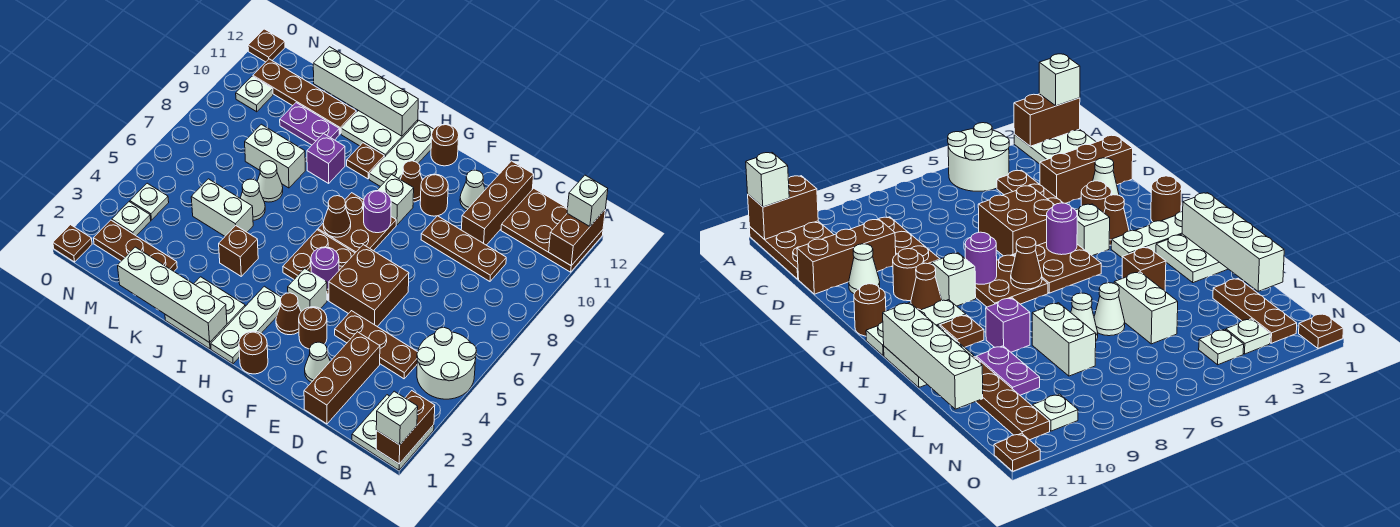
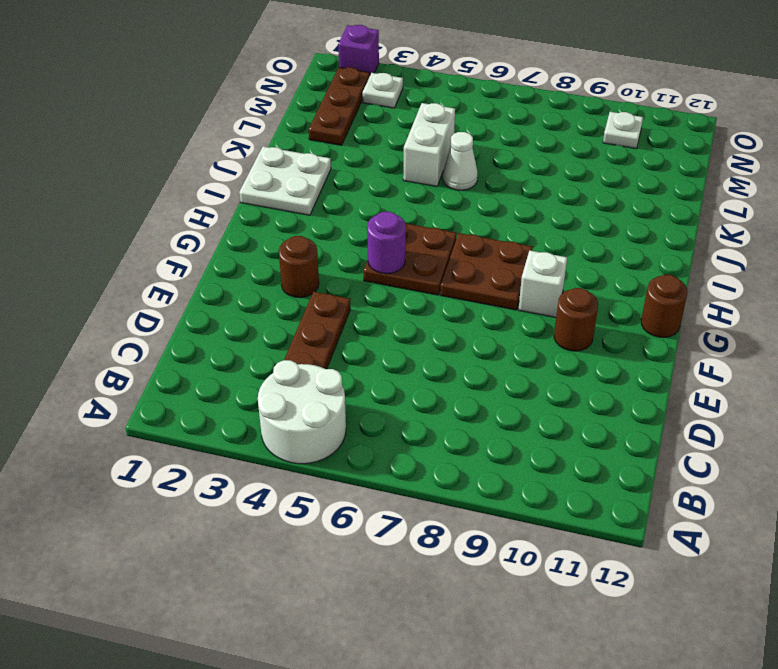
purple brick O2 level 1 -> purple brick J9 level 1
none -> white plate A1:B2 level 1
none -> brown plate A11:C12 level 1
none -> brown plate C9:E9 level 1
none -> brown brick D1:D3 level 1

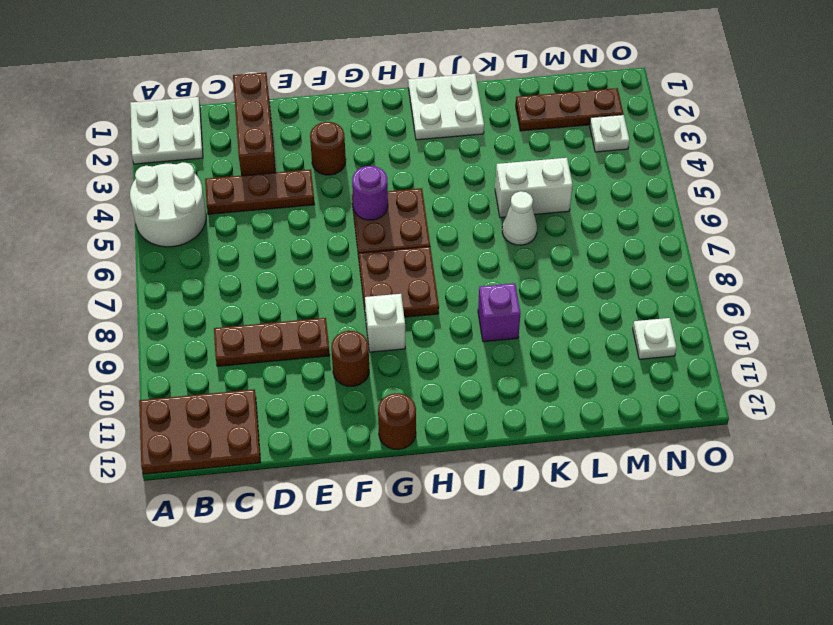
none -> brown brick D10:D12 level 1
none -> white cone E2 level 1
none -> brown brick E5:F6 level 1
none -> white cone E11 level 1

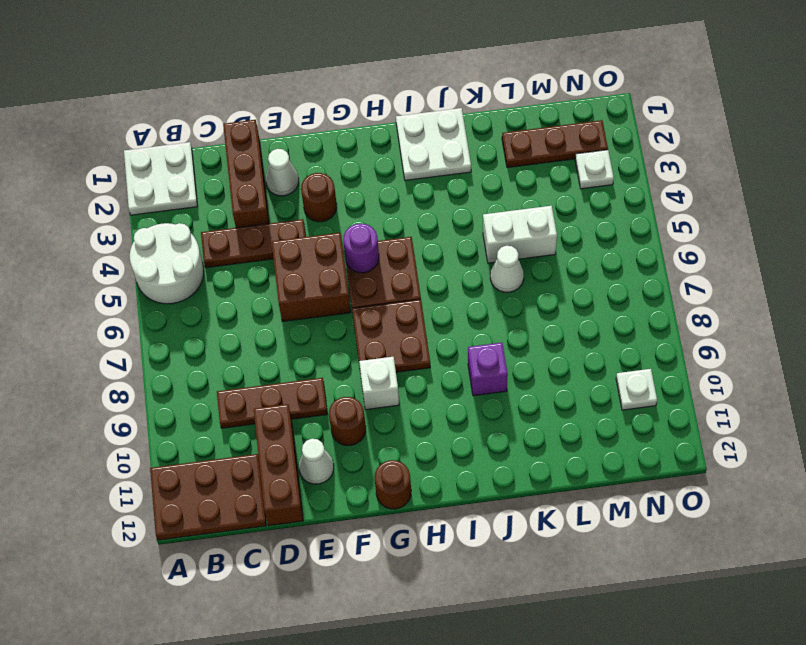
none -> brown round brick G1 level 1
none -> brown cone G3 level 1
none -> white brick G4 level 1
none -> brown cone G10 level 1

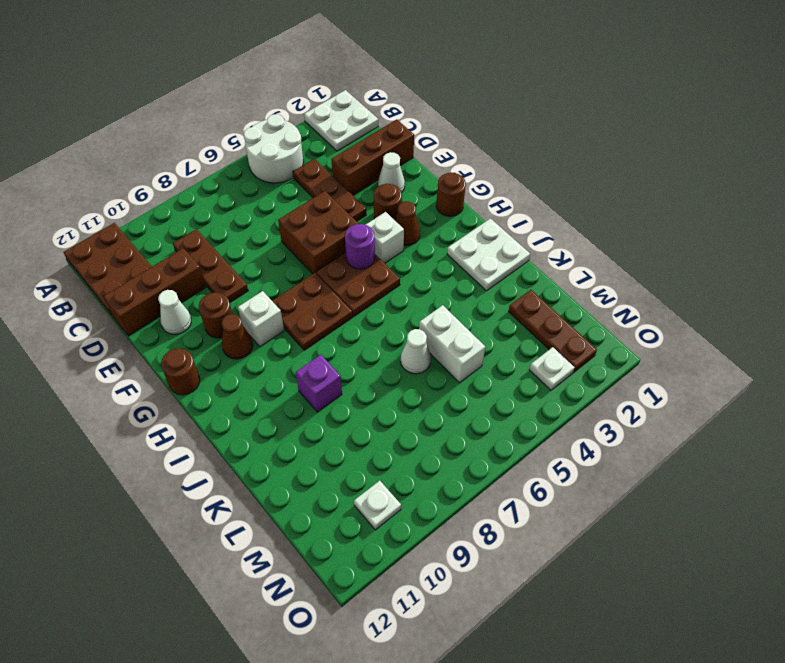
none -> white plate H1:H3 level 1
none -> white plate H10:H12 level 1
none -> brown plate I10 level 1
none -> white plate I11:J12 level 1

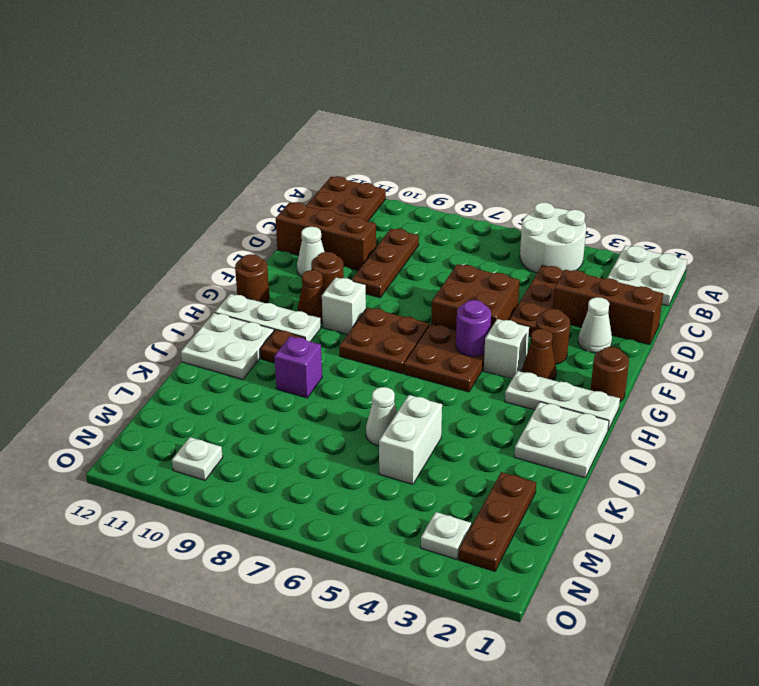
none -> brown brick J4 level 1
none -> white cone K7 level 1
none -> white brick K8:L8 level 1
none -> purple plate K10:L10 level 1

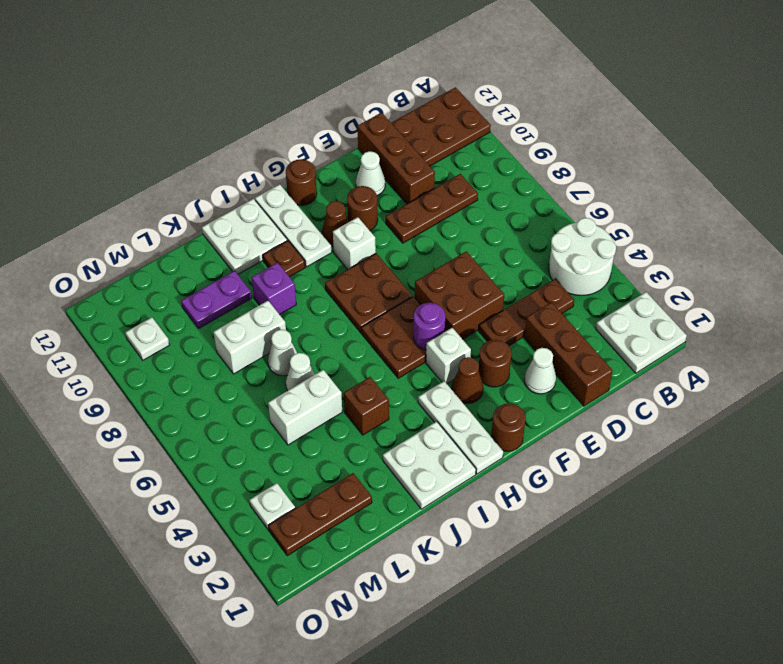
none -> brown plate K11:N11 level 1
none -> white plate N4 level 1
none -> brown plate O1 level 1
none -> brown plate O12 level 1

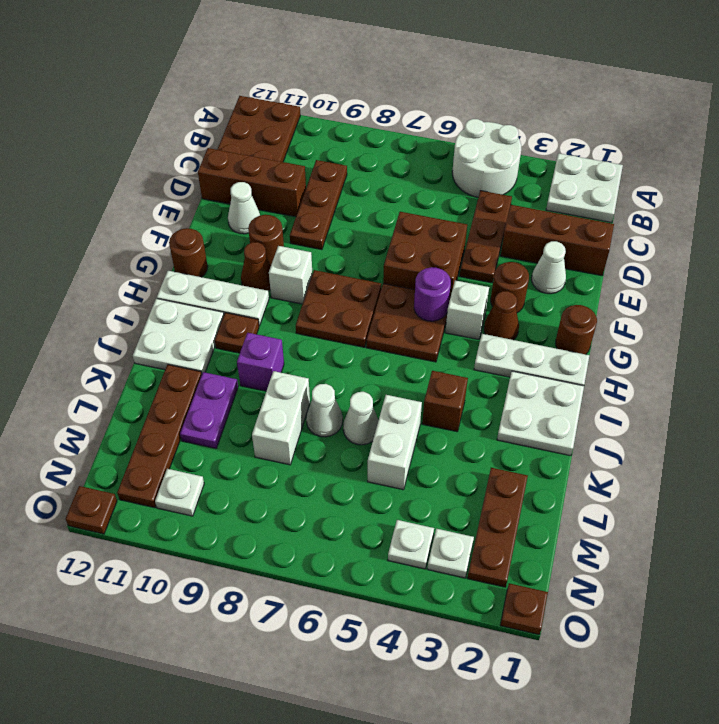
none -> brown brick A1:A2 level 2
none -> brown brick A11:A12 level 2
none -> purple round brick G8 level 2
none -> brown cone H7 level 2

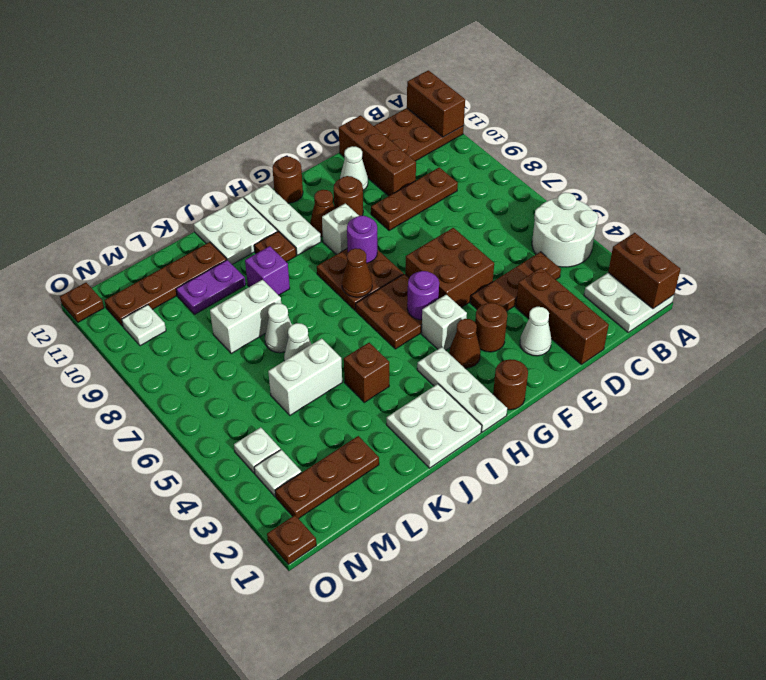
none -> white brick I1:L1 level 2
none -> white brick I12:L12 level 2
none -> white brick A1 level 3
none -> white brick A12 level 3

